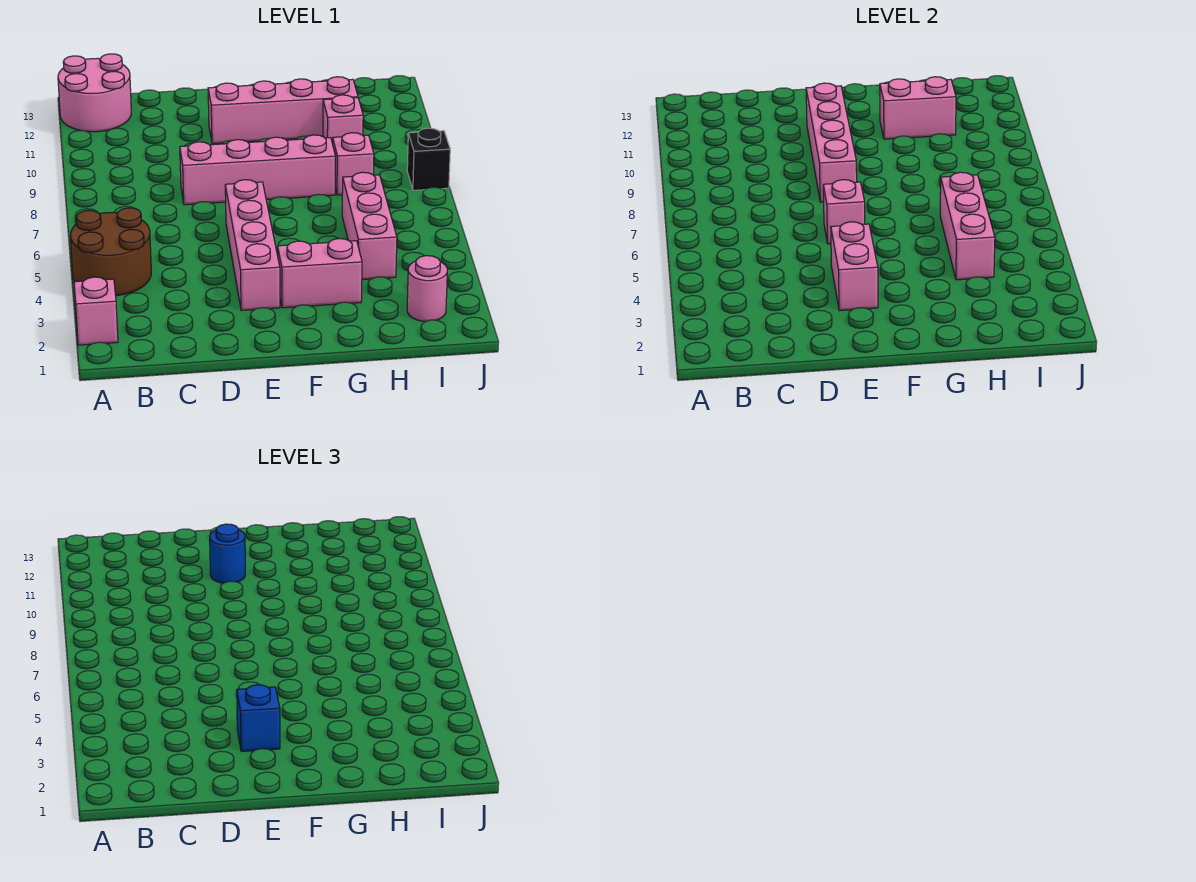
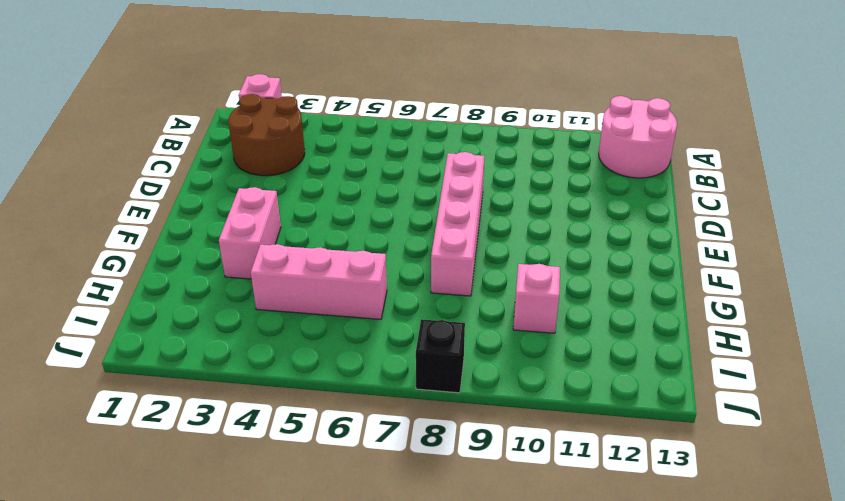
brown round brick B2:C3 level 1 -> brown round brick A4:B5 level 1
none -> pink brick E3:E6 level 1
none -> pink brick E11:H11 level 1
none -> pink brick H8 level 1

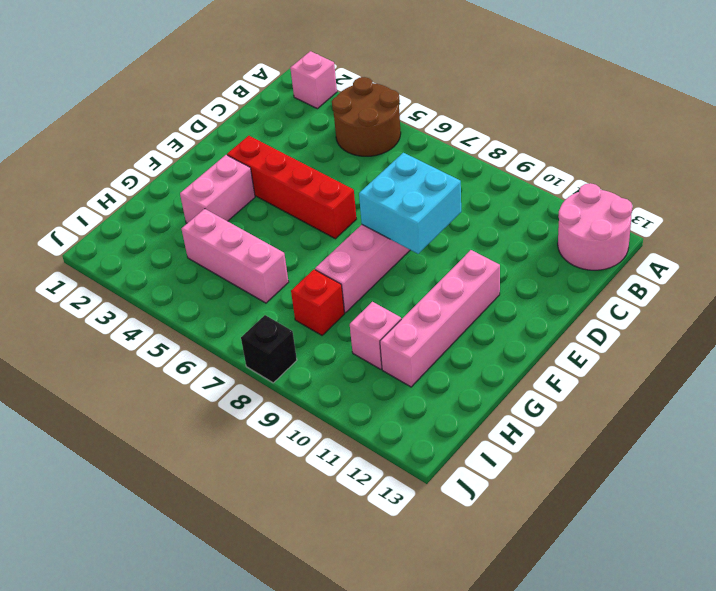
cyan brick D8:E9 level 2 -> pink brick E8:E11 level 2
red brick E3:E6 level 1 -> pink brick E3:E6 level 1
red brick H8 level 1 -> pink brick H8 level 1
none -> pink round brick I2 level 1
none -> pink brick E3:E4 level 2
none -> pink brick E6 level 2

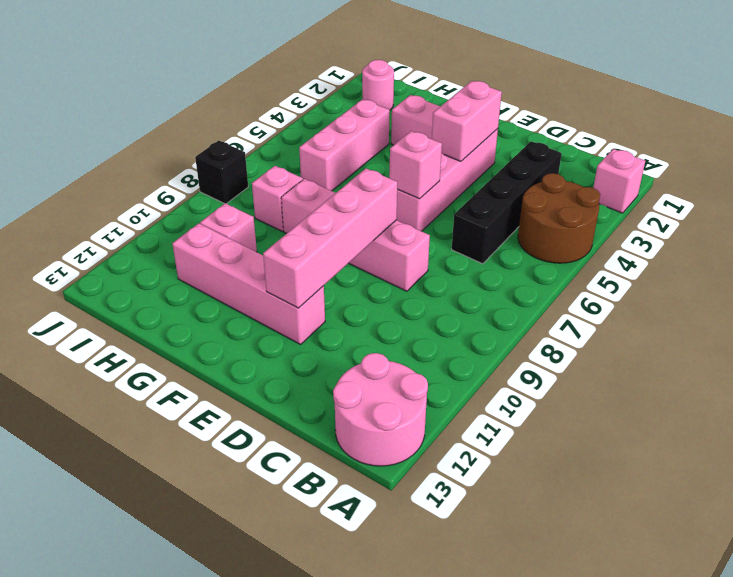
black brick C3:C6 level 1 -> none
none -> pink brick G11:H11 level 2
none -> pink brick H4:H6 level 2
none -> blue brick E3 level 3

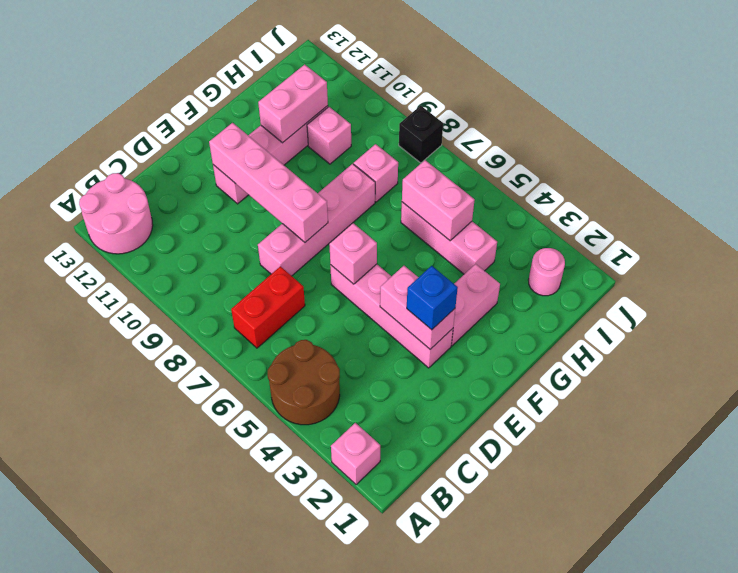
red brick B7:C7 level 1 -> none
pink brick H5:H6 level 2 -> pink brick H4:H6 level 2
none -> blue round brick E11 level 3

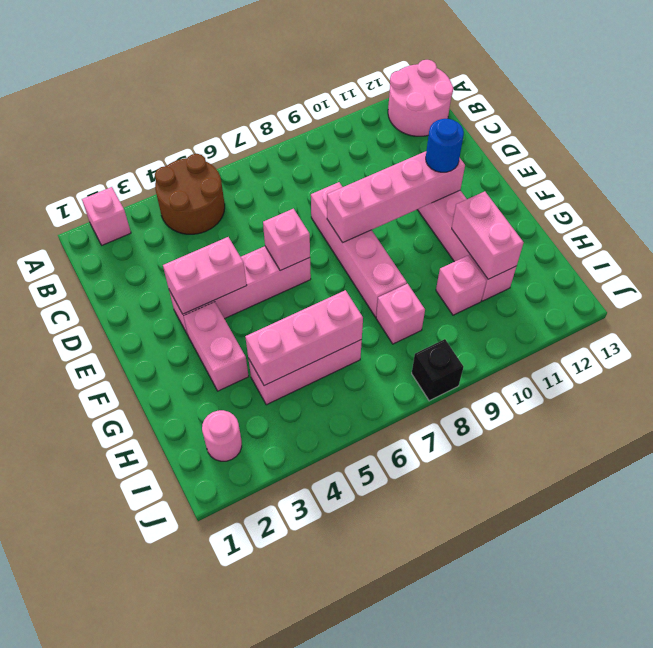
none -> blue brick E3 level 3

